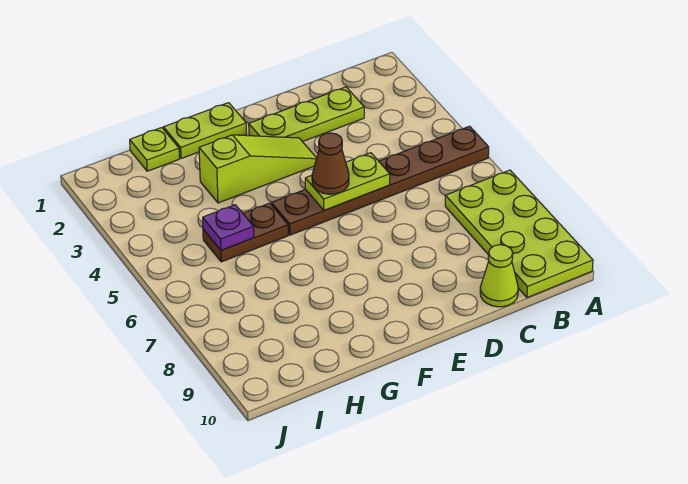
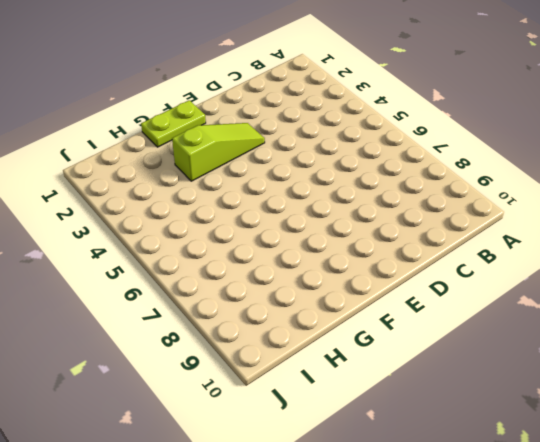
none -> brown plate A5:F5 level 1
none -> lime plate A7:B10 level 1

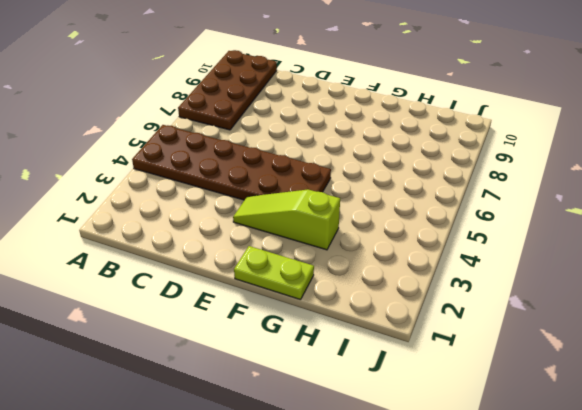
brown plate A4:F5 level 1 -> brown plate A5:F5 level 1
brown plate A7:B10 level 1 -> lime plate A7:B10 level 1
none -> lime plate C2:E2 level 1
none -> lime cone C10 level 1

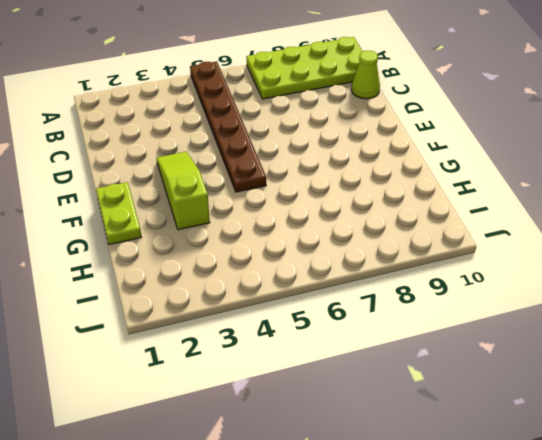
none -> lime plate C2:E2 level 1
none -> brown plate G5:H5 level 1

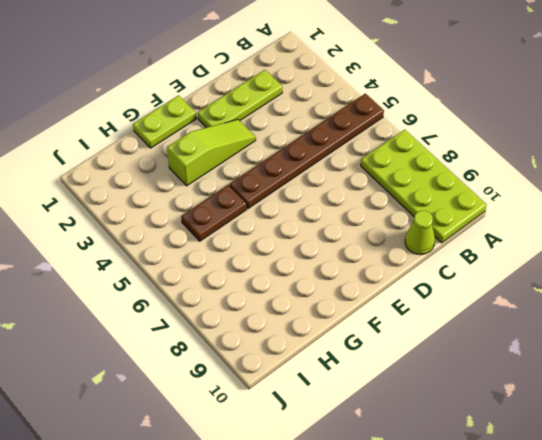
none -> lime plate H1 level 1
none -> lime plate D5:E5 level 2

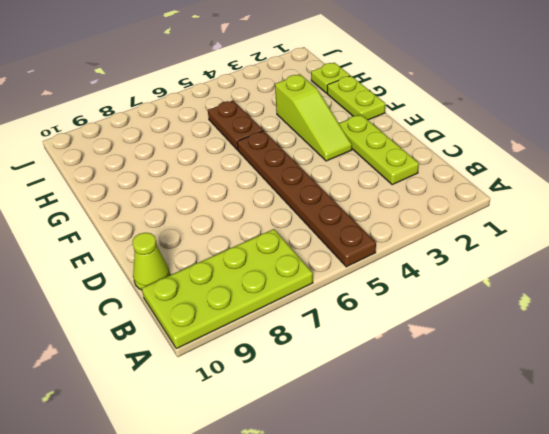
none -> lime plate D5:E5 level 2
none -> purple plate H5 level 2

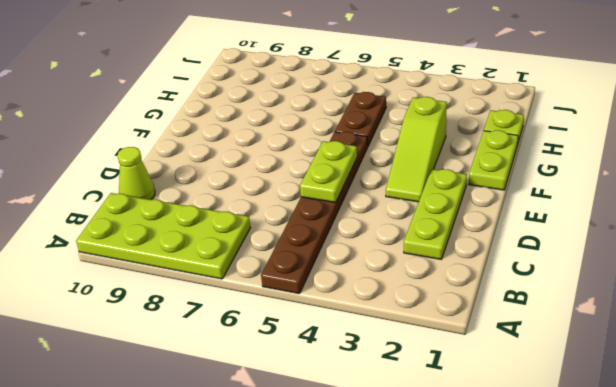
none -> purple plate H5 level 2
none -> brown cone E5 level 3

